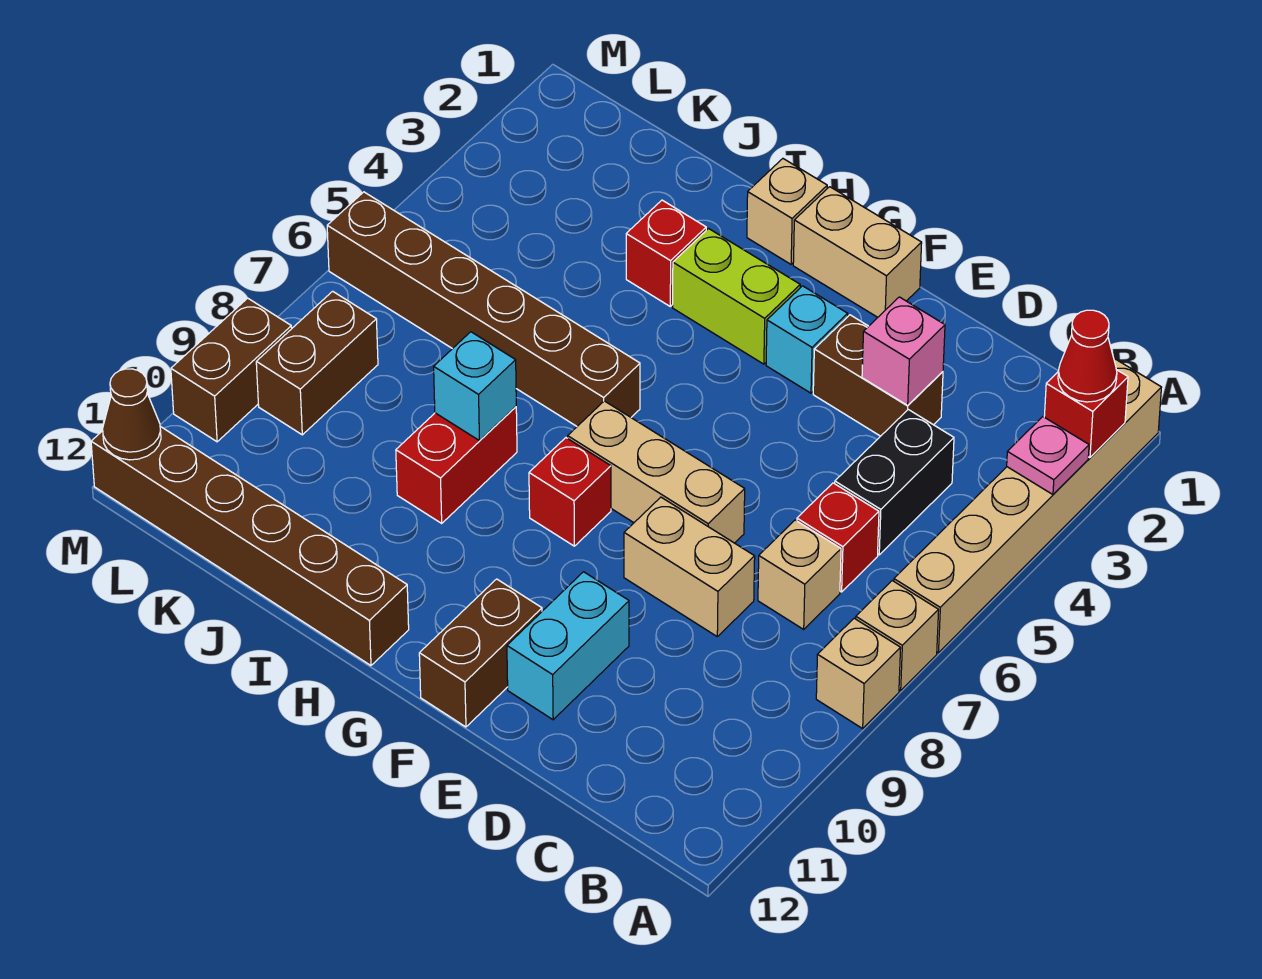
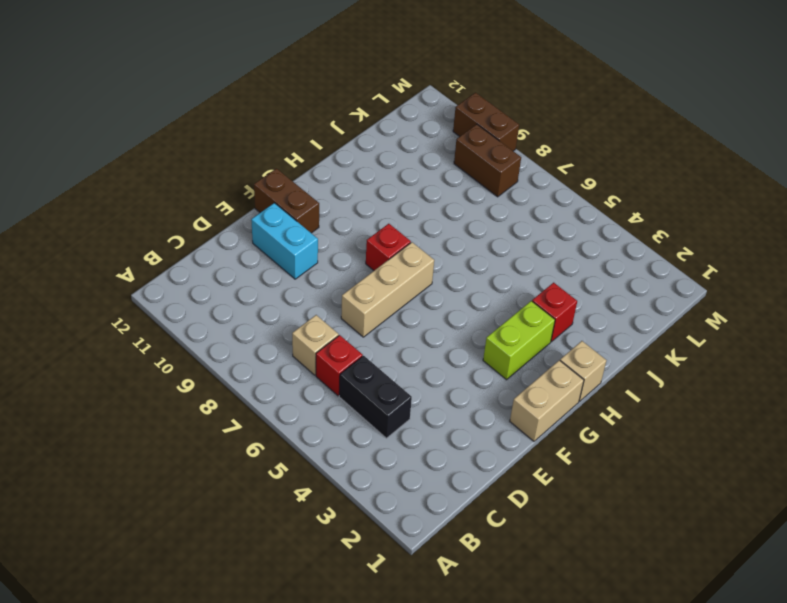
none -> tan brick A1:A6 level 1
none -> tan brick A7 level 1
none -> tan brick A8 level 1

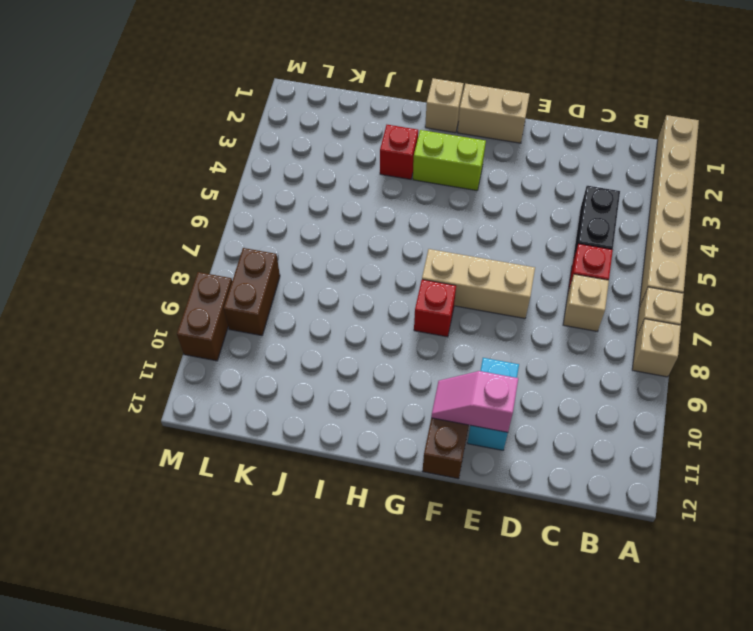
pink slope E11:F11 level 2 top E -> none
none -> brown brick D3:E3 level 1
none -> tan brick D8:E8 level 1
none -> cyan brick F3 level 1

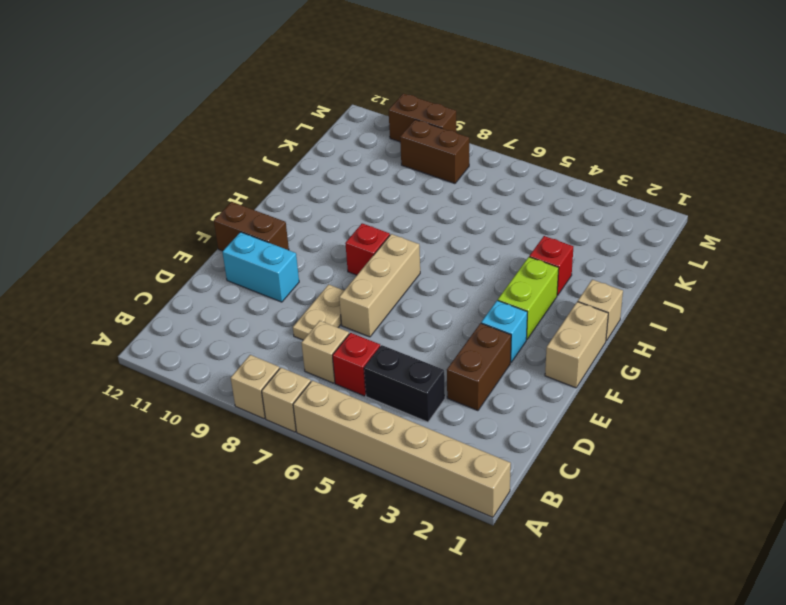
tan plate D8:E8 level 1 -> tan brick D8:E8 level 1
none -> brown brick H6:M6 level 1
none -> brown brick H12:M12 level 1
none -> red brick I8:I9 level 1

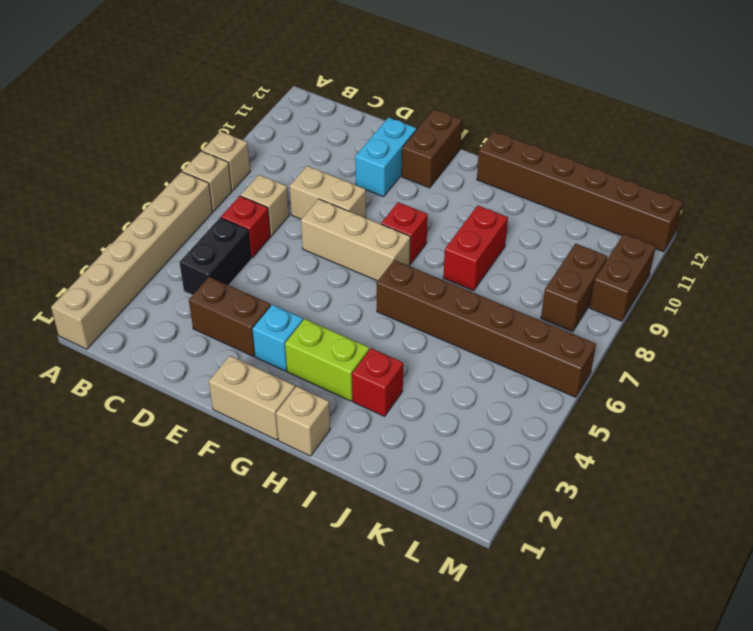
none -> red brick A2 level 2
none -> pink plate A3 level 2
none -> pink brick D3 level 2

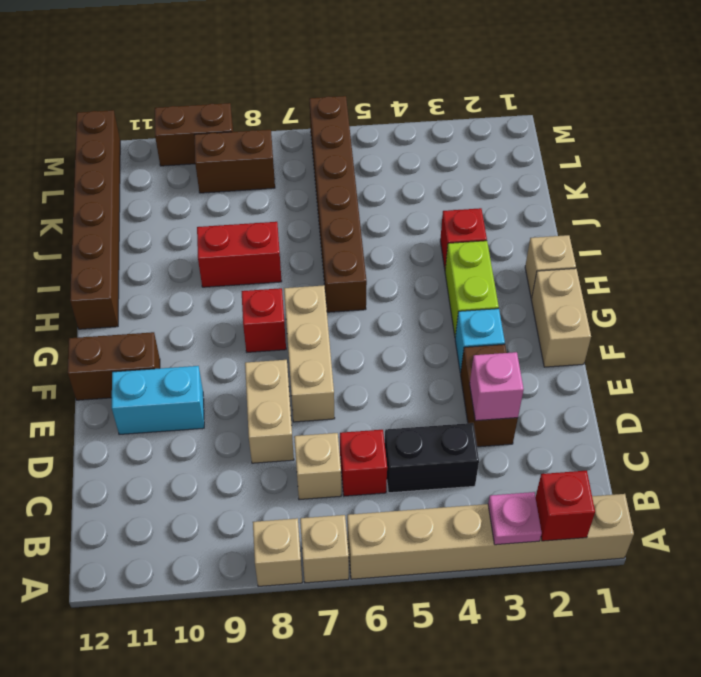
none -> cyan brick I8 level 2
none -> brown cone M12 level 2
none -> red cone A2 level 3

